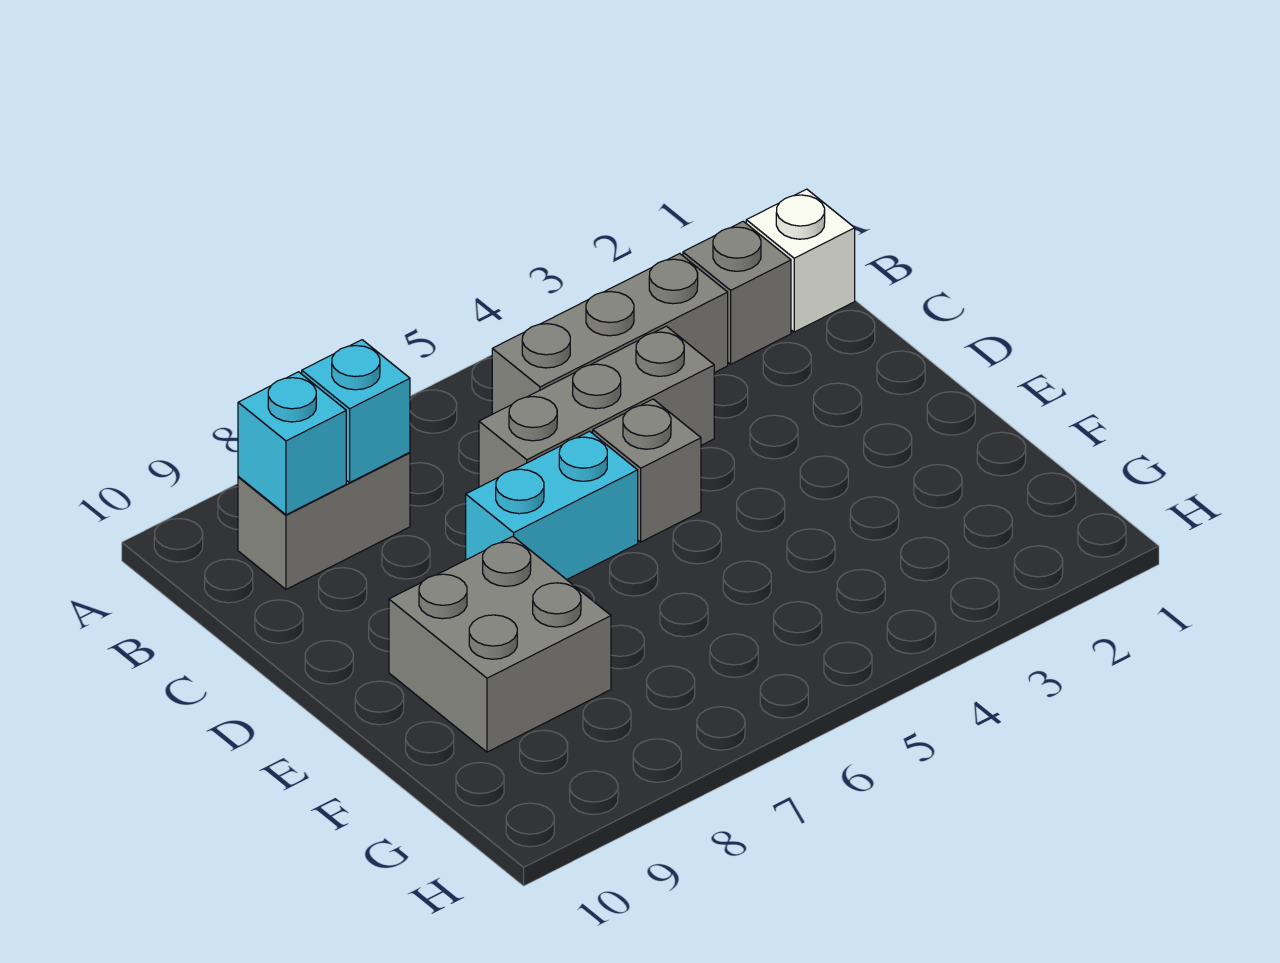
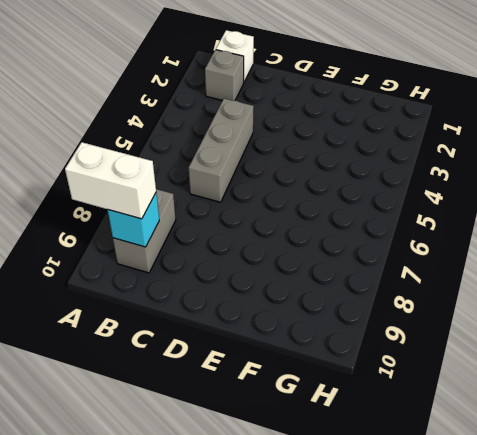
white brick A9:B9 level 3 -> none
none -> grey brick B3:B5 level 1
none -> grey brick D5 level 1

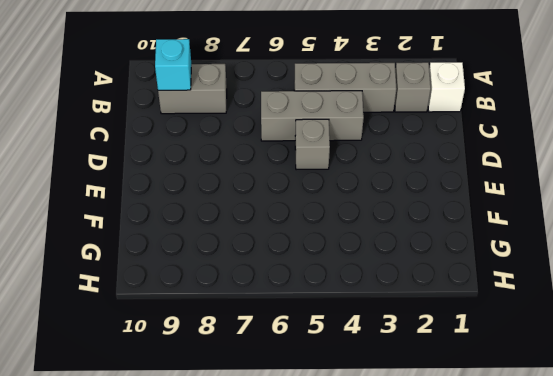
none -> cyan brick D6:D7 level 1
none -> grey brick E8:F9 level 1

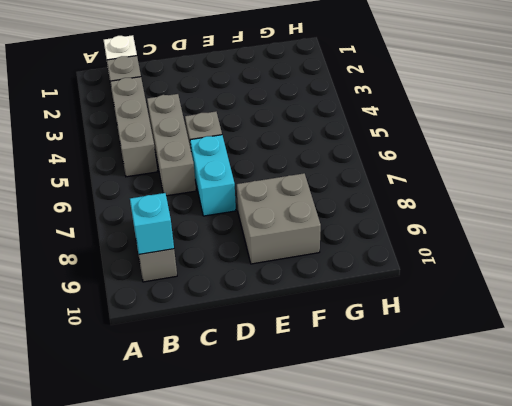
none -> cyan brick B8 level 2

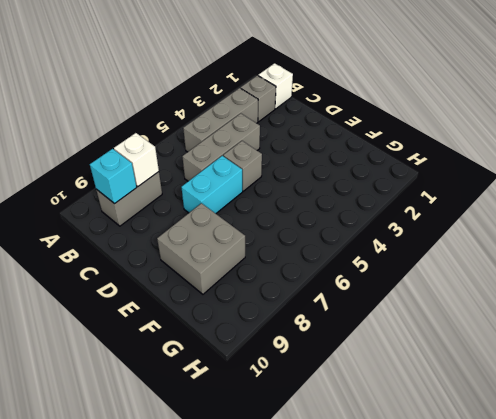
white brick B8 level 2 -> cyan brick B8 level 2

